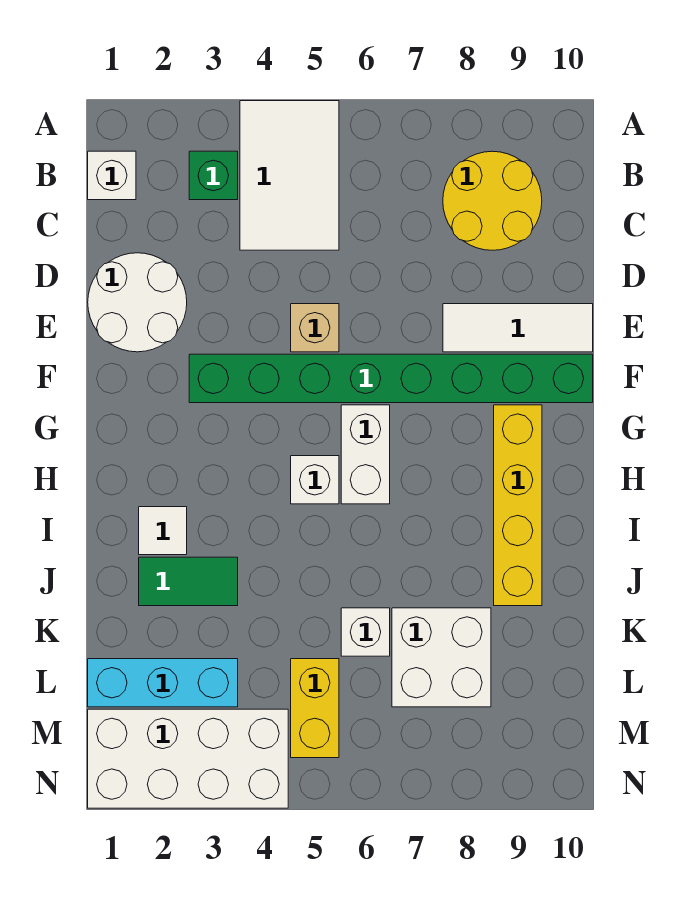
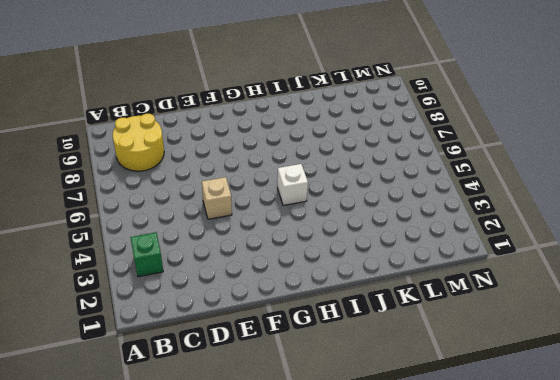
none -> white tile A4:C5 level 1
none -> white brick B1 level 1
none -> white round brick D1:E2 level 1

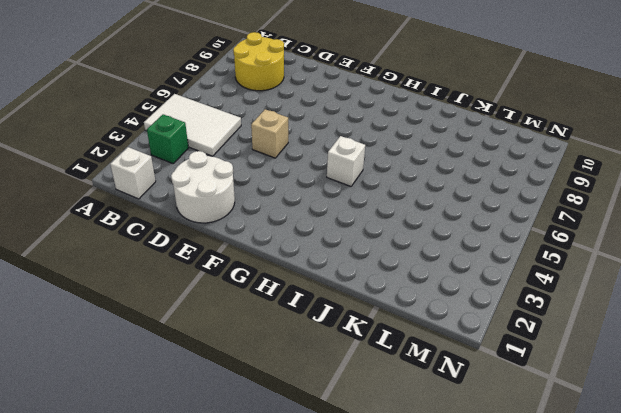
none -> white tile E8:E10 level 1
none -> green brick F3:F10 level 1
none -> white brick G6:H6 level 1

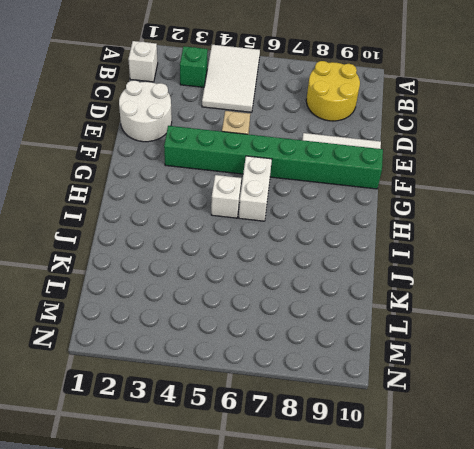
none -> yellow brick G9:J9 level 1
none -> white tile I2 level 1
none -> green tile J2:J3 level 1

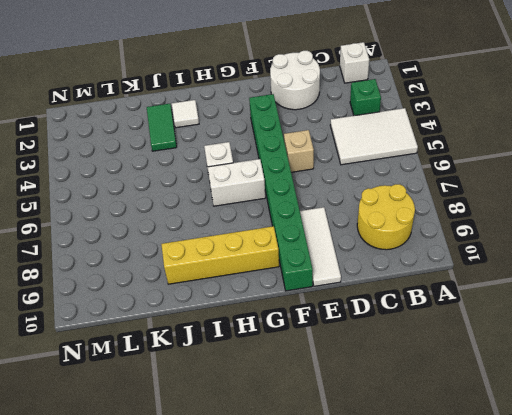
none -> white brick K6 level 1
none -> white brick K7:L8 level 1
none -> cyan brick L1:L3 level 1

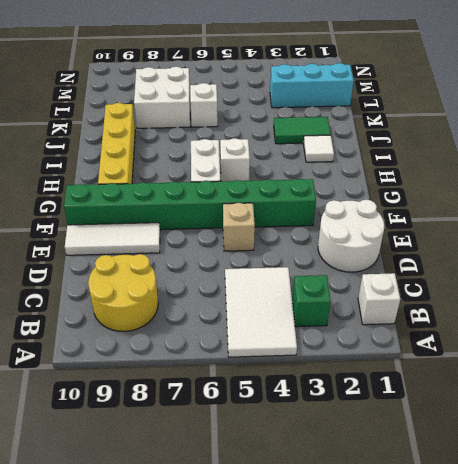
none -> yellow brick L5:M5 level 1
none -> white brick M1:N4 level 1

